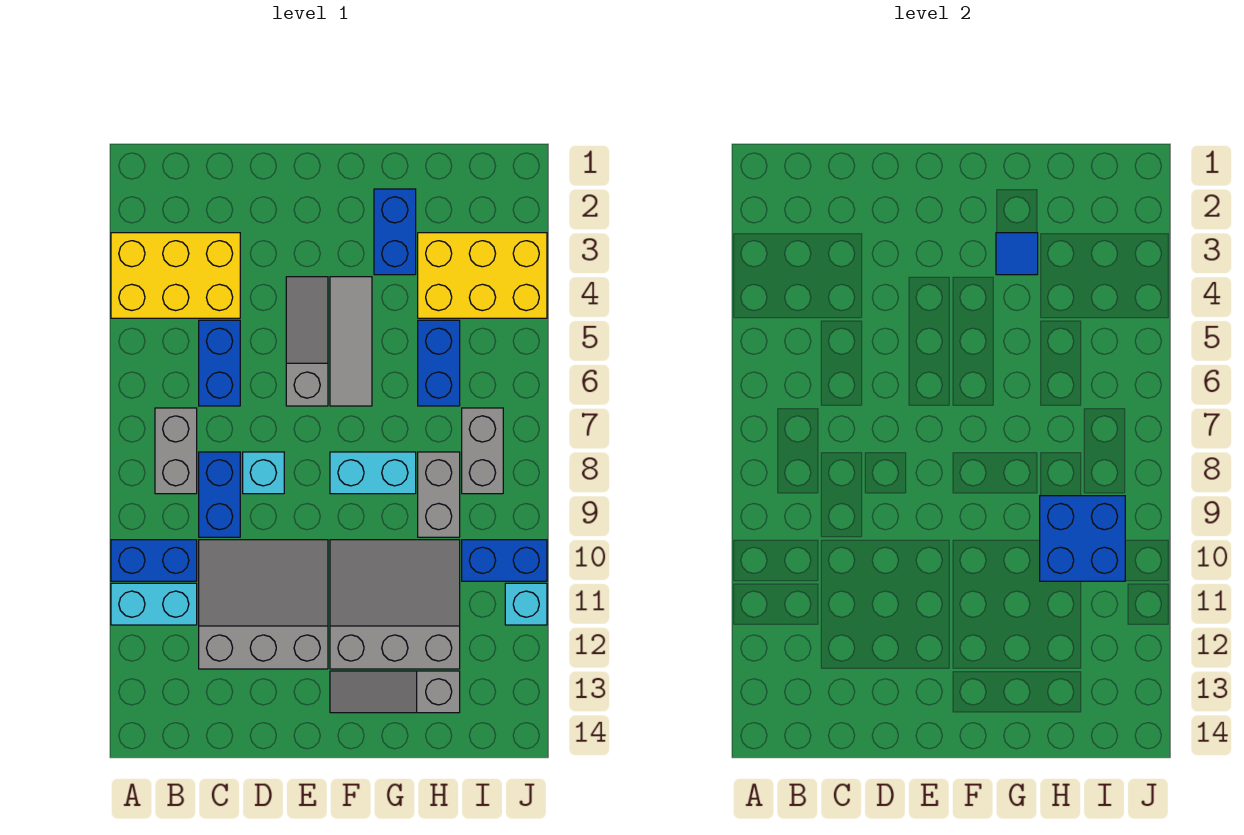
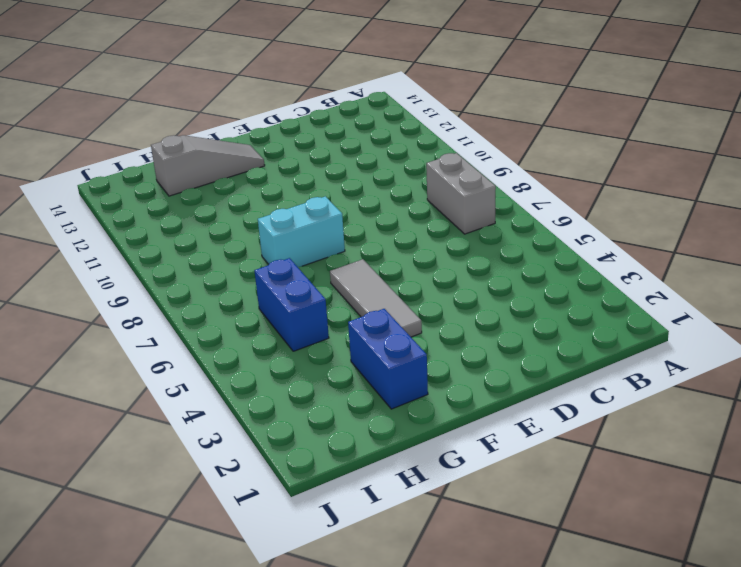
none -> yellow brick A3:C4 level 1
none -> blue brick A10:B10 level 1
none -> cyan brick A11:B11 level 1

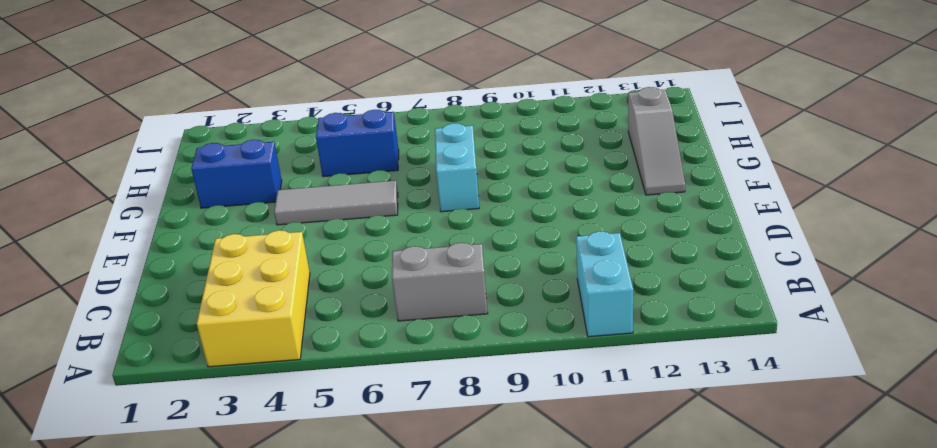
none -> blue brick A10:B10 level 1
none -> blue brick C5:C6 level 1
none -> blue brick C8:C9 level 1

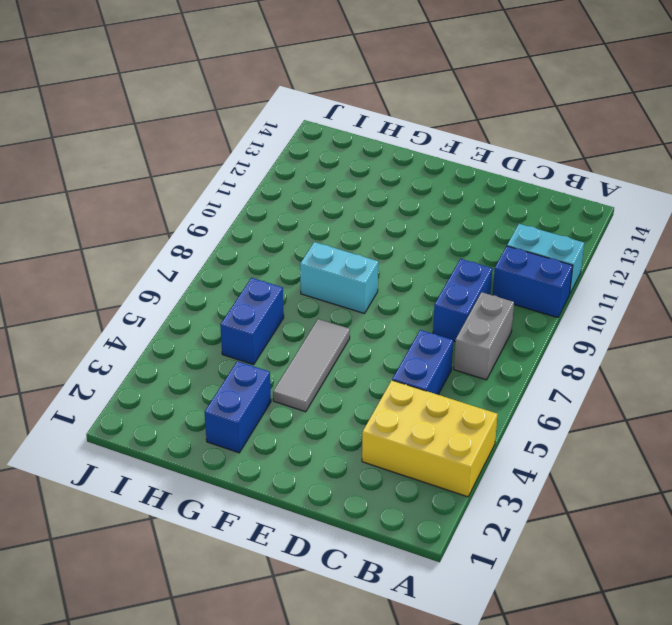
none -> grey slope C10:E12 level 1 top 12
none -> cyan brick D8 level 1
none -> grey slope E4:E6 level 1 top 6

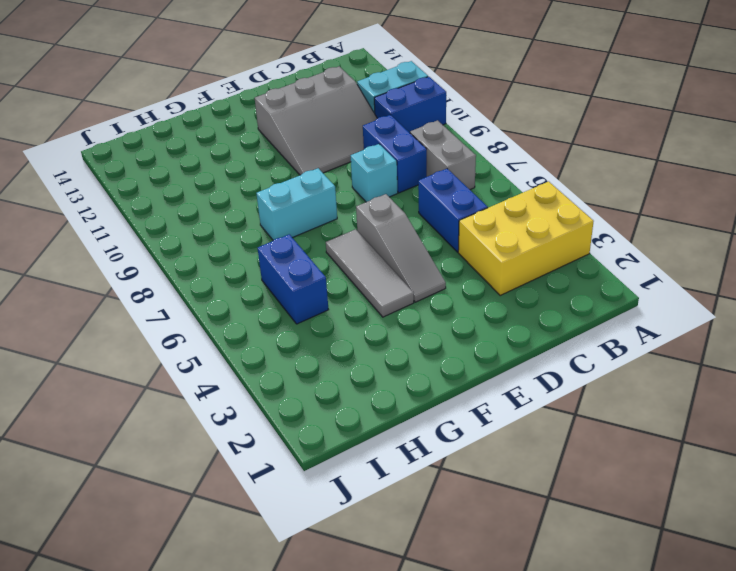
none -> grey slope F10:H12 level 1 top 12
none -> grey slope F13:H13 level 1 top H
none -> blue brick G2:G3 level 1

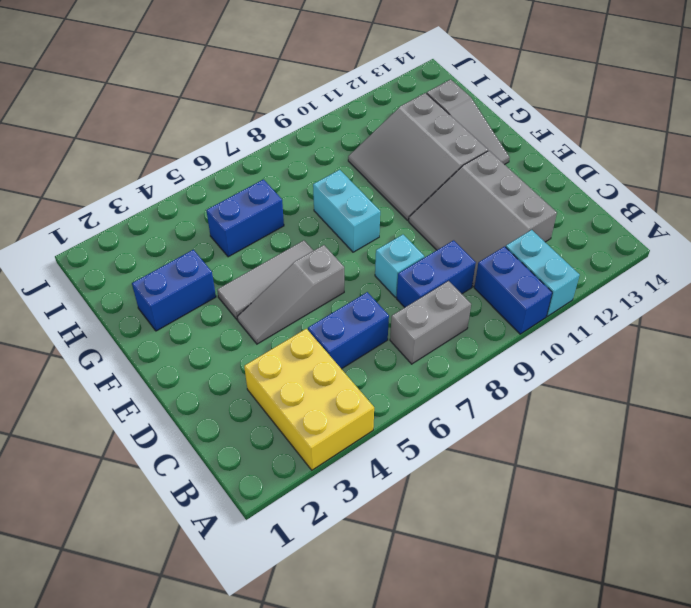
none -> yellow brick H3:J4 level 1
none -> grey brick H8:H9 level 1
none -> grey brick I7:I8 level 1

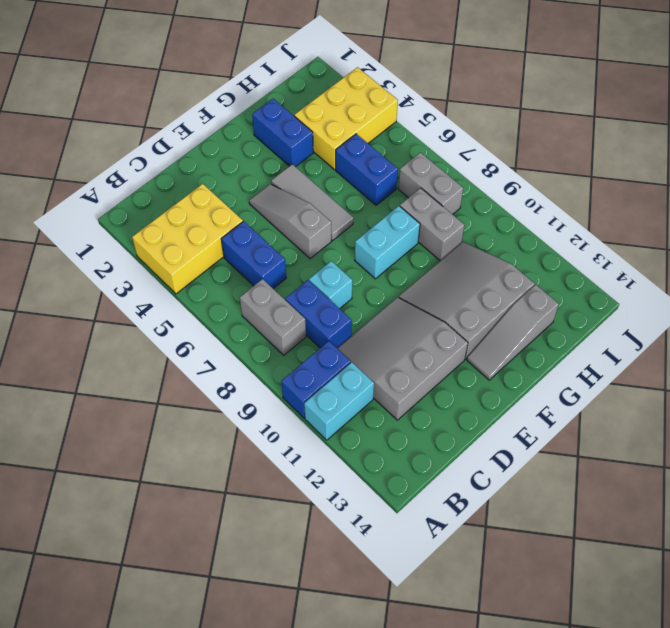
none -> blue brick I10:J10 level 1
none -> cyan brick J11 level 1
none -> blue tile G3 level 2

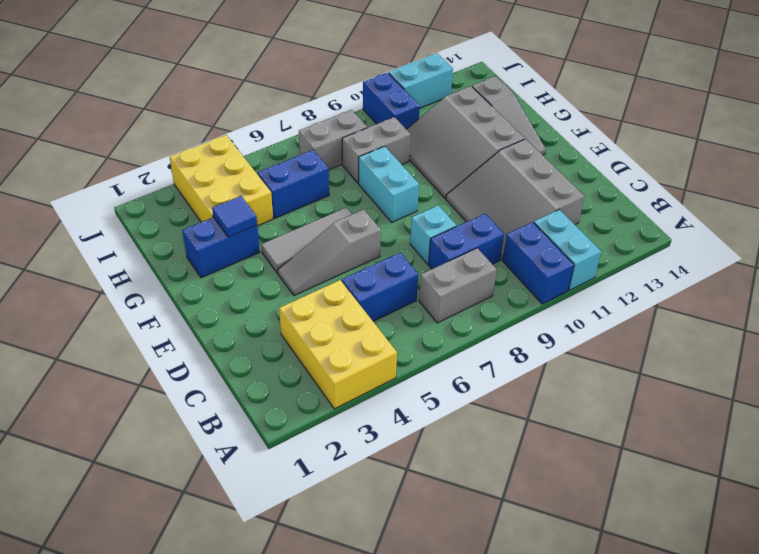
cyan brick J11:J12 level 1 -> cyan brick J11 level 1
none -> blue brick H9:I10 level 2

